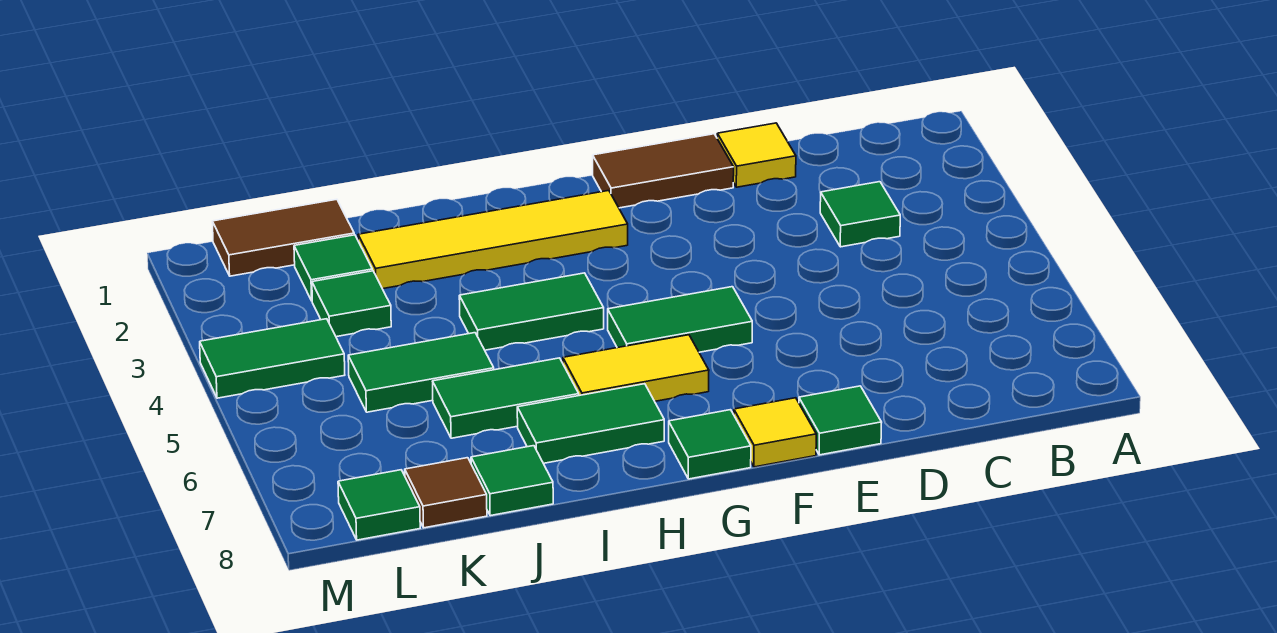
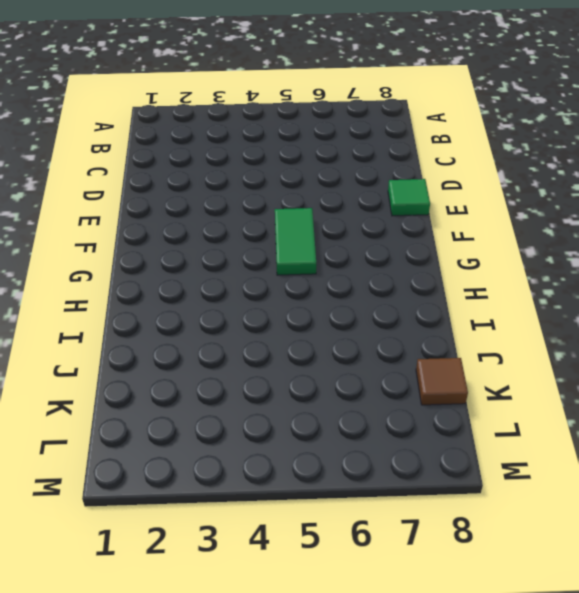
none -> green tile C3 level 1
none -> yellow tile D1 level 1
none -> brown tile E1:F1 level 1

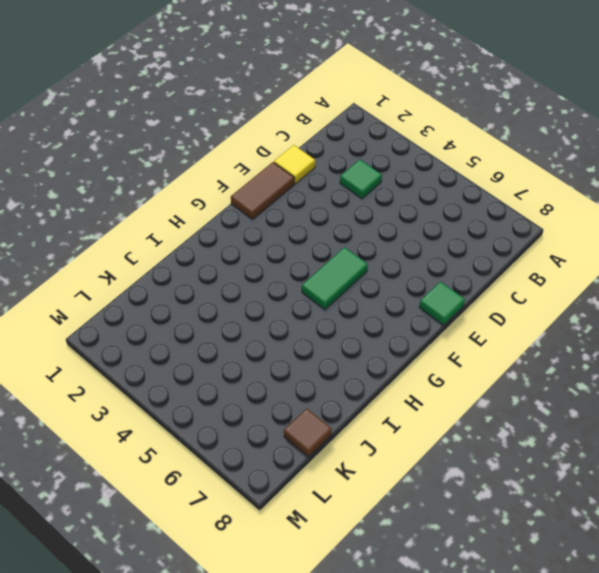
none -> yellow tile F8 level 1
none -> yellow tile G2:J2 level 1
none -> yellow tile G6:H6 level 1

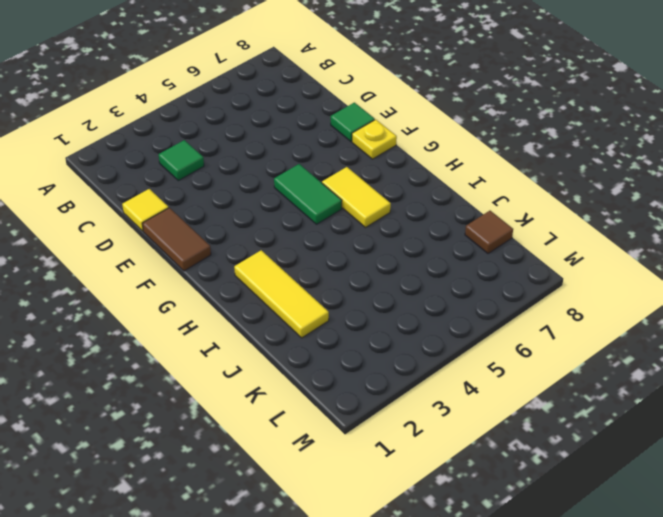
yellow plate F8 level 1 -> yellow tile F8 level 1
yellow tile H2:J2 level 1 -> yellow tile G2:J2 level 1
none -> green tile G8 level 1
none -> green tile H4:I4 level 1
none -> green tile H7:I7 level 1

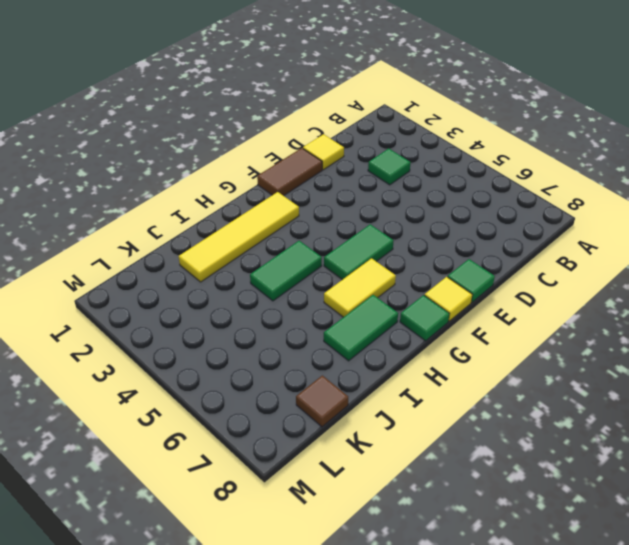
none -> green tile I6:J6 level 1
none -> green tile J5:K5 level 1
none -> green tile J8 level 1

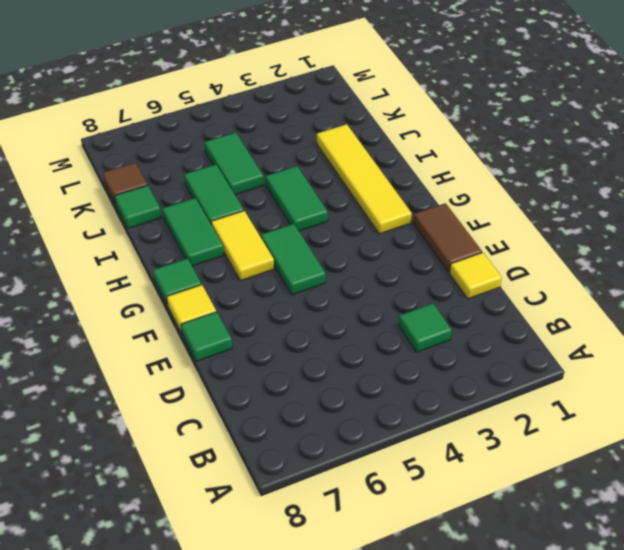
none -> brown tile K1:L1 level 1
none -> green tile K2 level 1
none -> green tile K3 level 1

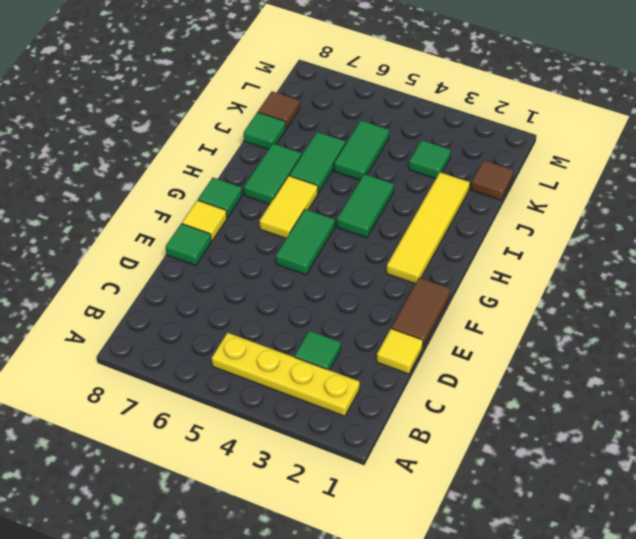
yellow plate B2:B5 level 1 -> none
brown tile K1 level 1 -> brown tile K1:L1 level 1
none -> green tile K2 level 1
none -> green tile L4:M4 level 1
none -> green tile L8 level 1

